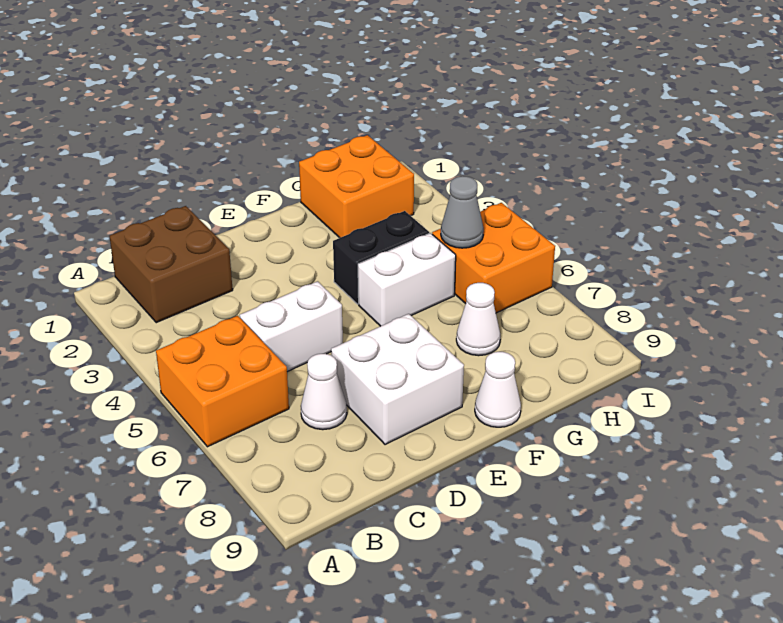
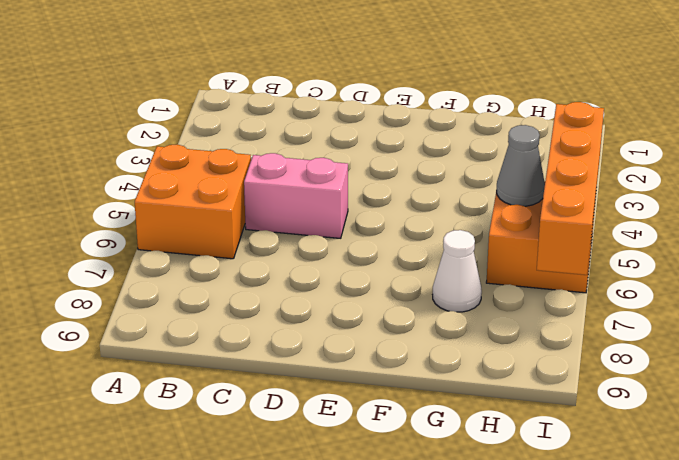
pink brick C5:D5 level 1 -> white brick C5:D5 level 1
orange brick I4:I7 level 2 -> none
none -> brown brick B1:C2 level 1
none -> white cone C7 level 1
none -> white brick D7:E8 level 1

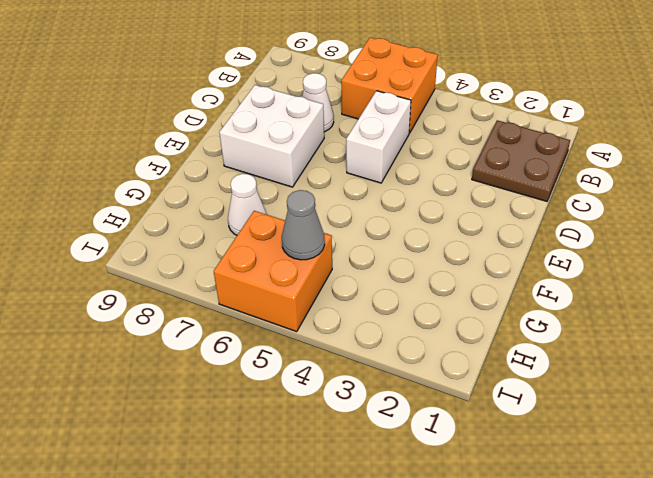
brown plate B1:C2 level 1 -> brown brick B1:C2 level 1
none -> black brick F4:G4 level 1
none -> white brick F5:G5 level 1
none -> white cone F9 level 1

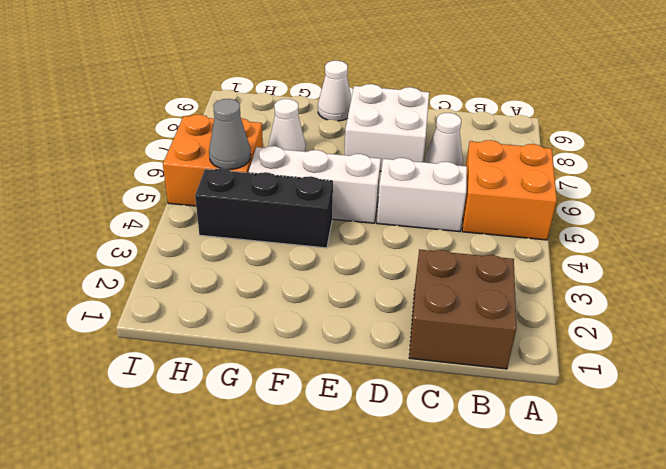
white brick E5:G5 level 1 -> white brick F5:G5 level 1
black brick F4:H4 level 1 -> black brick F4:G4 level 1
none -> orange brick G1:H2 level 1

